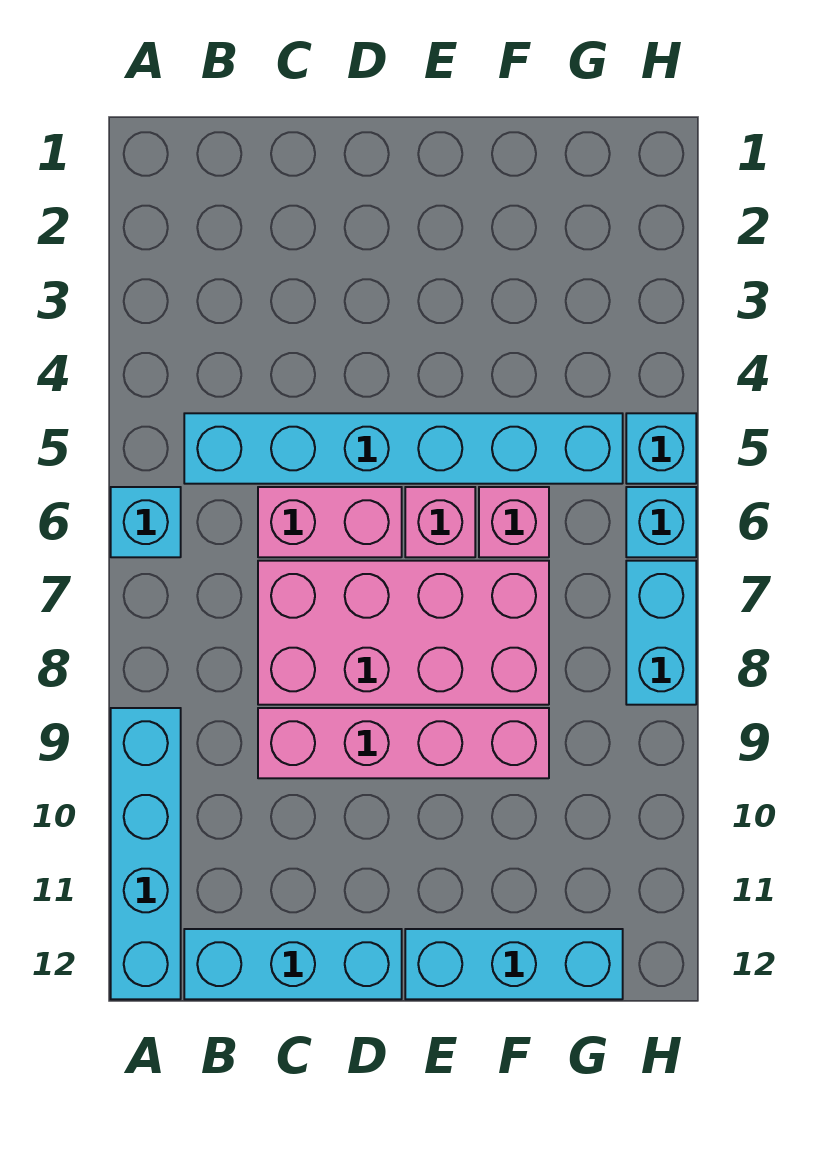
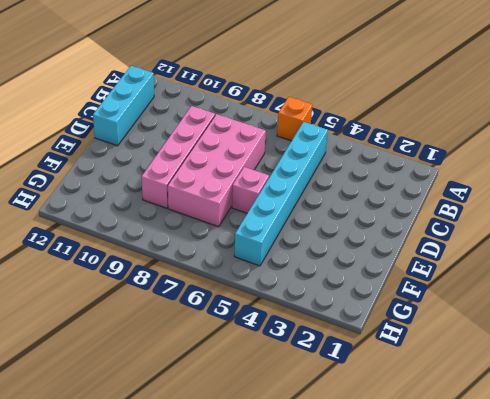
orange brick A6 level 1 -> cyan brick A6 level 1
none -> cyan brick A9:A12 level 1
none -> pink brick C6:D6 level 1
none -> cyan brick E12:G12 level 1

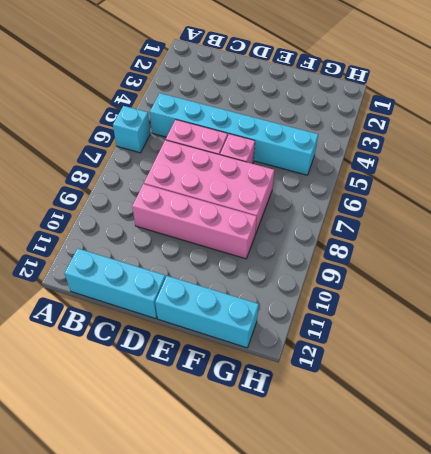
none -> cyan brick A9:A12 level 1
none -> pink brick F6 level 1
none -> cyan brick H5 level 1

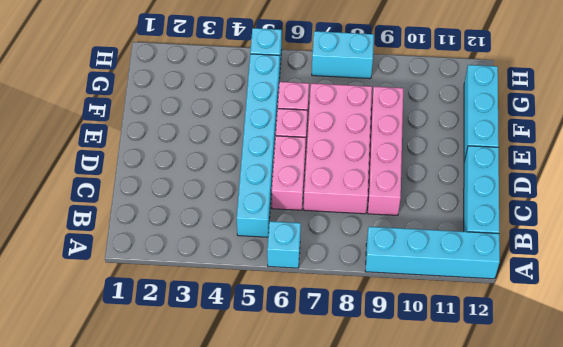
none -> cyan brick H6 level 1

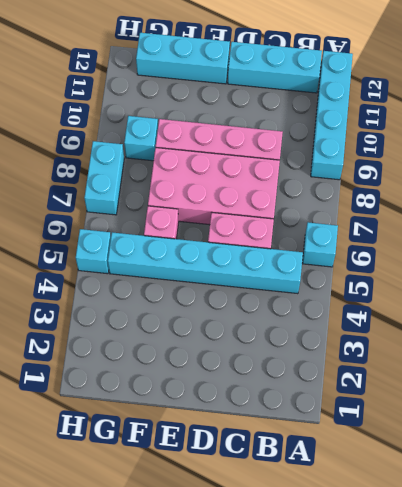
cyan brick G9 level 1 -> cyan brick H6 level 1
none -> pink brick E6 level 1

